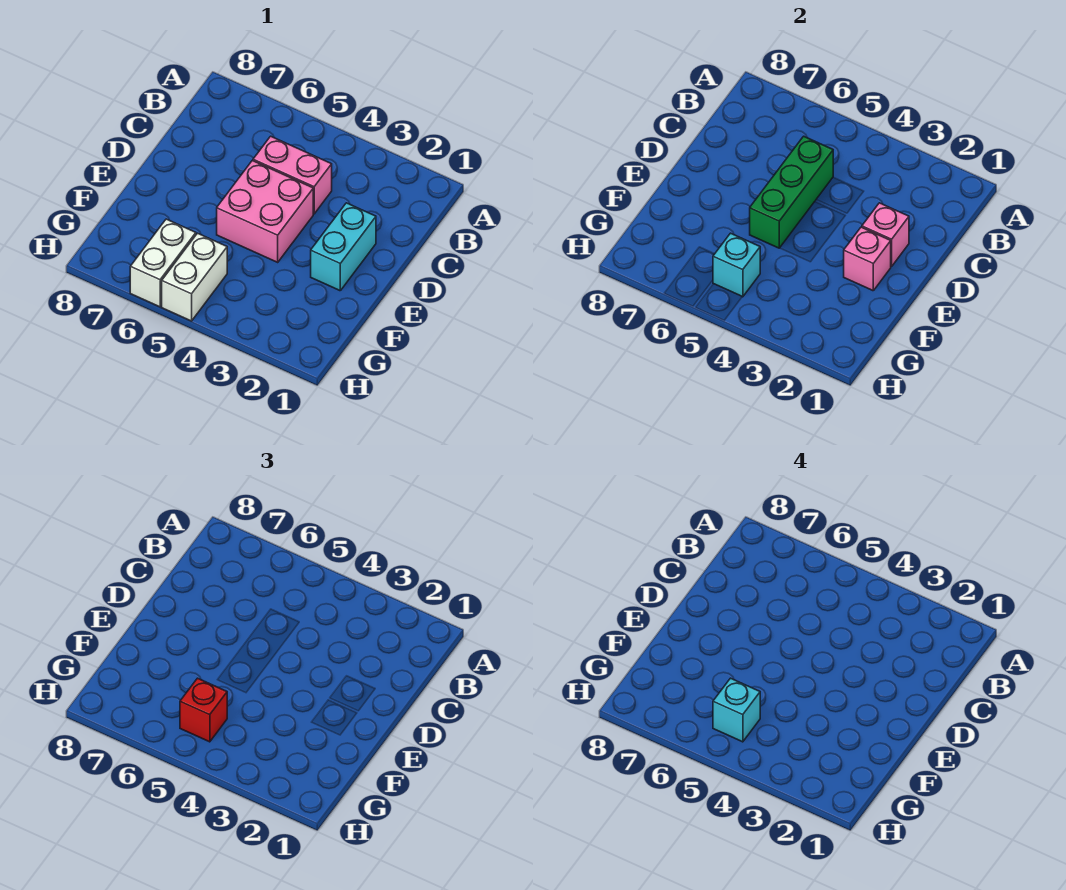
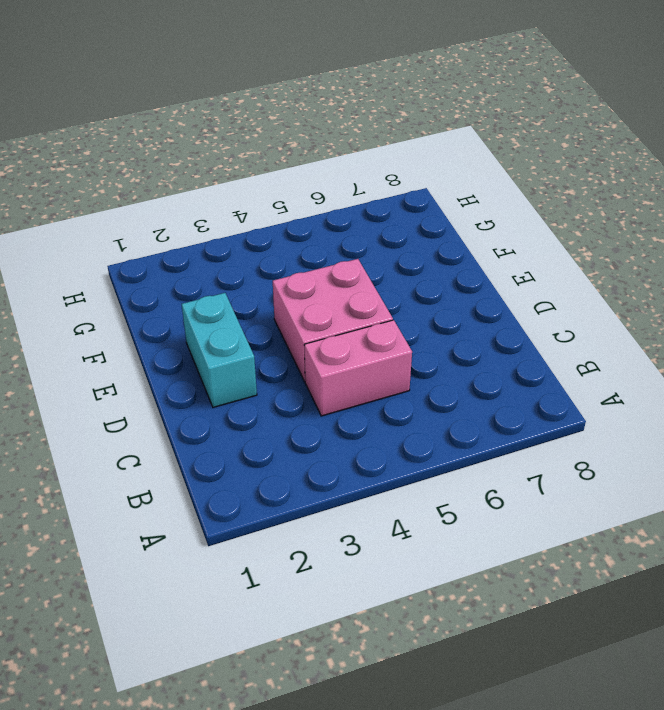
none -> white brick G5:H5 level 1
none -> white brick G6:H6 level 1

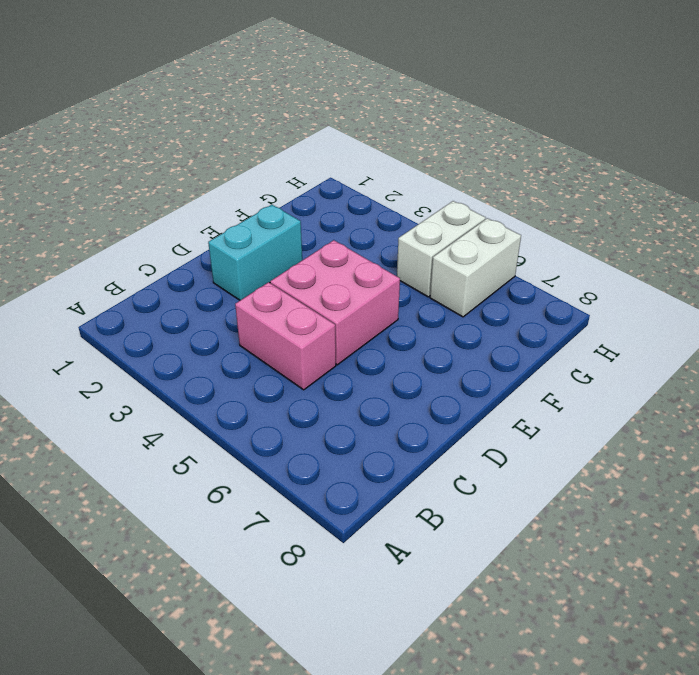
none -> green brick C5:E5 level 2
none -> pink brick D2 level 2

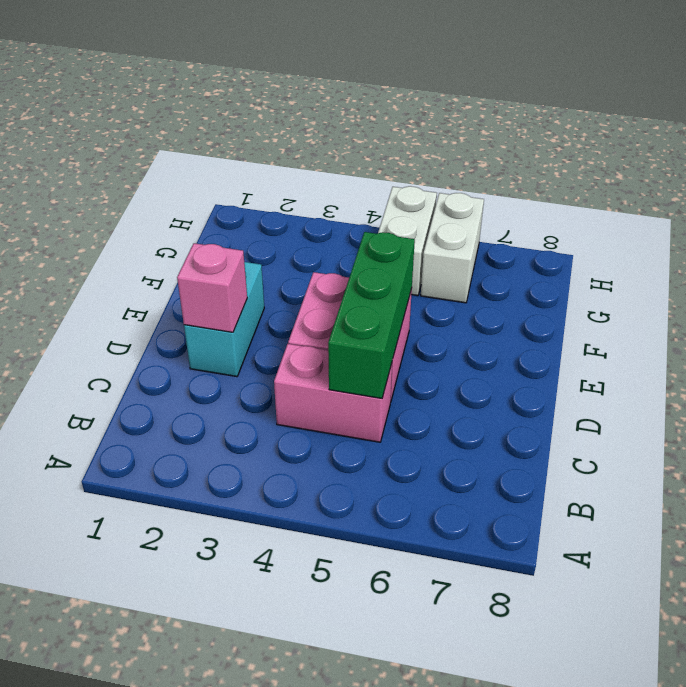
none -> pink brick E2 level 2
none -> cyan brick G5 level 2

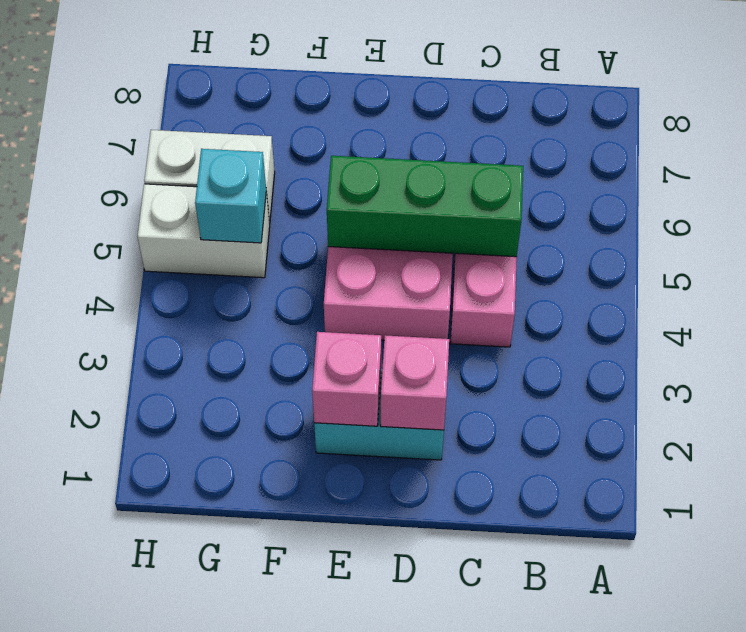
none -> red brick G5 level 3
none -> cyan brick G5 level 4

